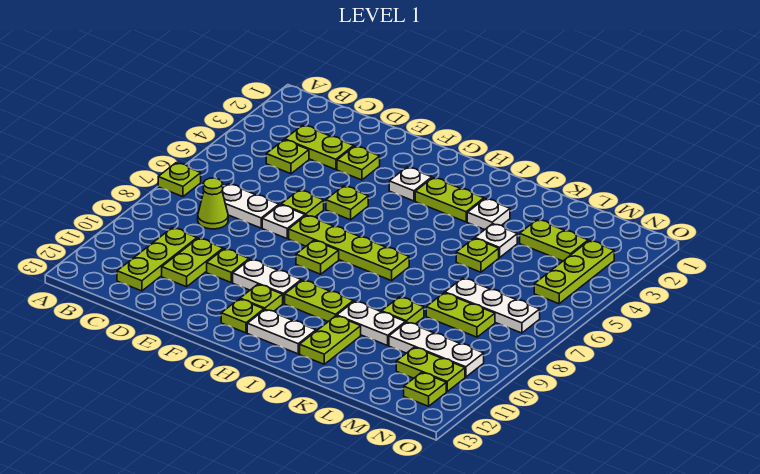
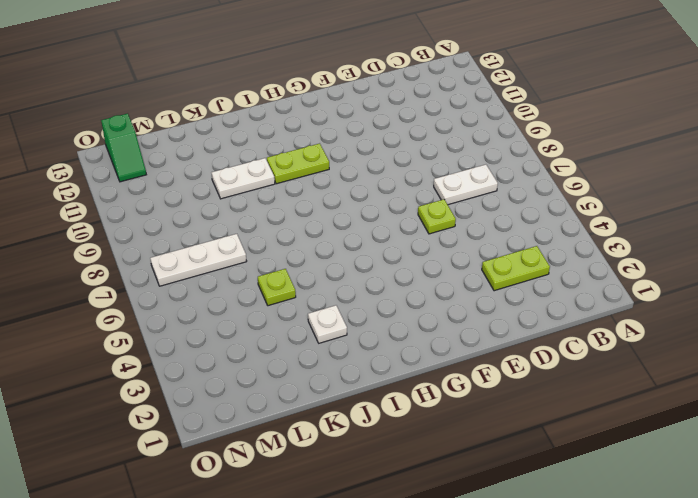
green slope N12:N13 level 1 top 13 -> lime plate N12 level 1
none -> lime plate A7 level 1
none -> lime plate C4 level 1
none -> lime cone C8 level 1
none -> lime plate C10:C12 level 1

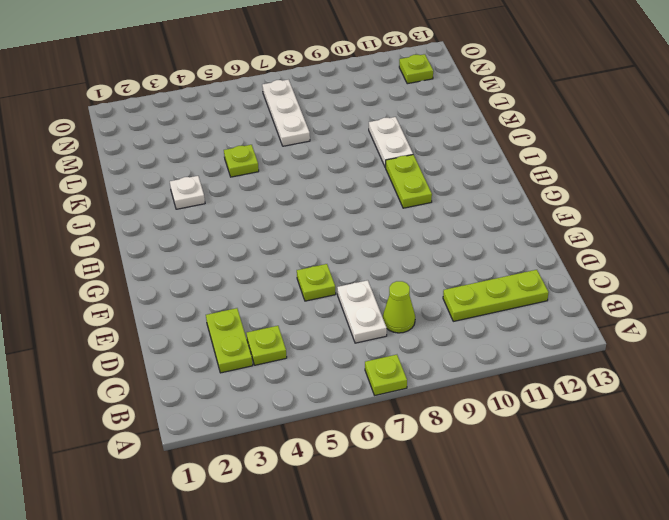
none -> lime plate D10:D11 level 1
none -> lime plate E3 level 1
none -> white plate E7 level 1
none -> lime plate E10 level 1

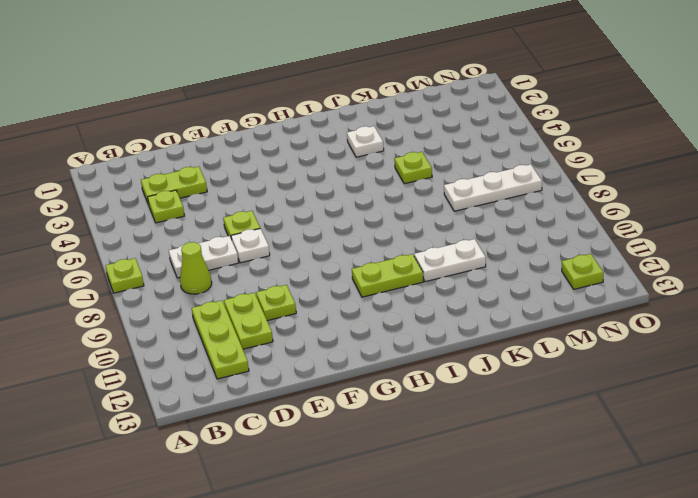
none -> lime plate E3 level 1
none -> lime plate F5 level 1
none -> lime plate F7:I7 level 1
none -> white plate F10:G10 level 1

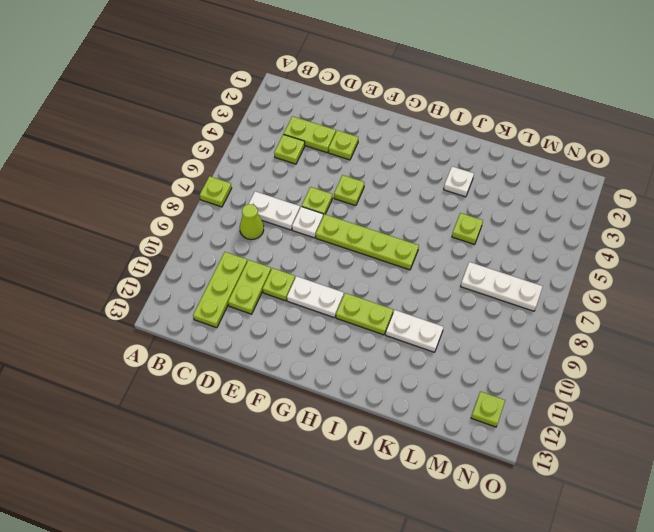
none -> white plate G3 level 1
none -> lime plate G8 level 1
none -> lime plate G11 level 1
none -> lime plate G12 level 1

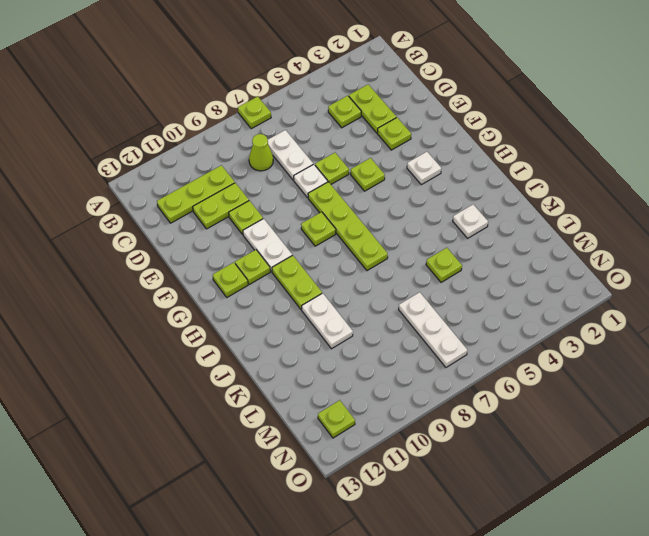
none -> lime plate H3:I3 level 1
none -> white plate H12:I12 level 1
none -> lime plate J11:J12 level 1
none -> white plate K4 level 1

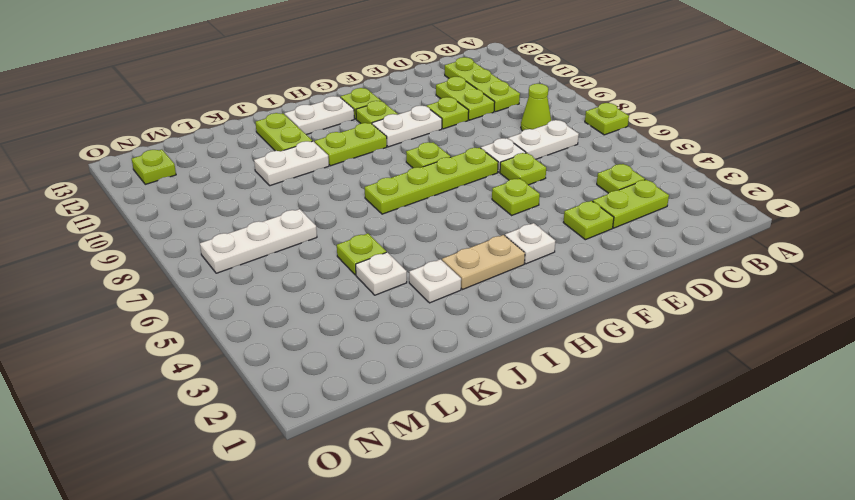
tan plate H3:I3 level 1 -> lime plate H3:I3 level 1
none -> lime plate K9 level 1
none -> lime plate L3:M3 level 1
none -> lime plate L8:M8 level 1
none -> white plate L10:N10 level 1

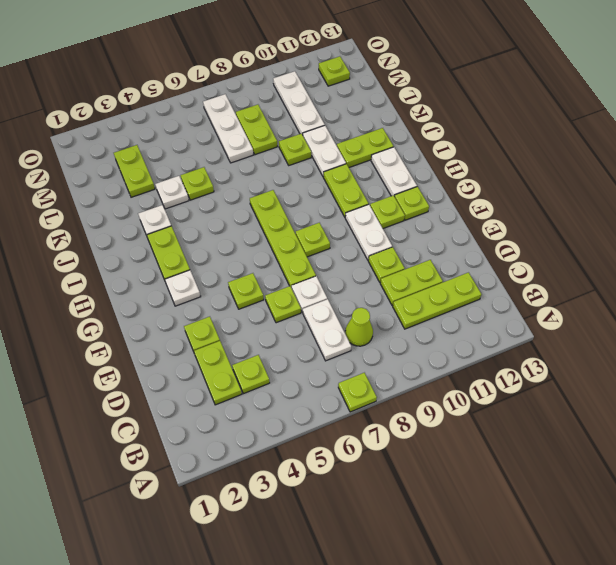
none -> lime plate M11:N11 level 1
none -> lime plate N3:N5 level 1

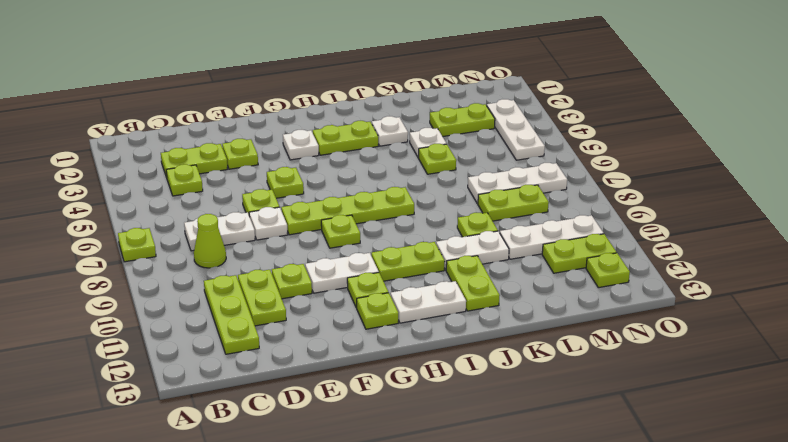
white plate N3:N5 level 1 -> lime plate N3:N5 level 1

